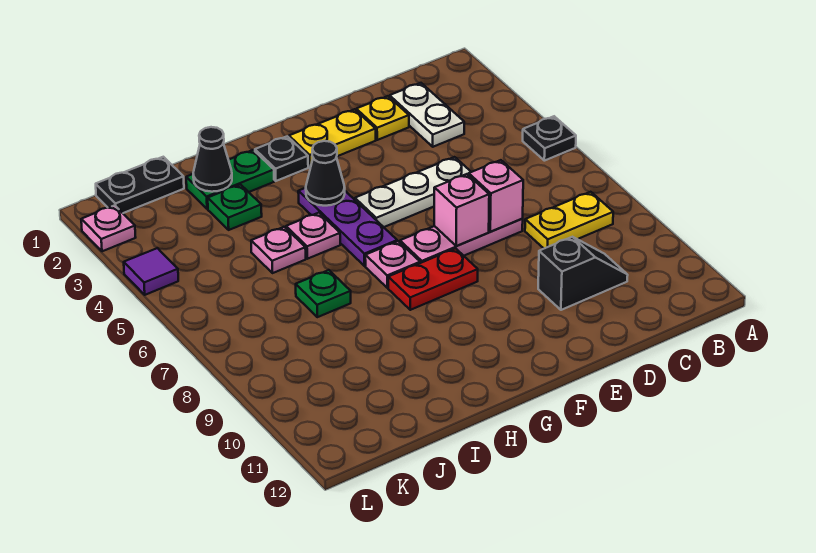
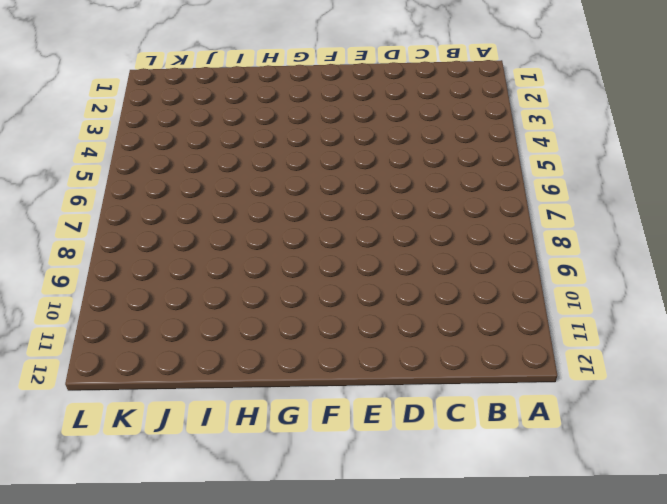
none -> black plate A5 level 1
none -> yellow plate B8:C8 level 1
none -> white plate C2:C3 level 1

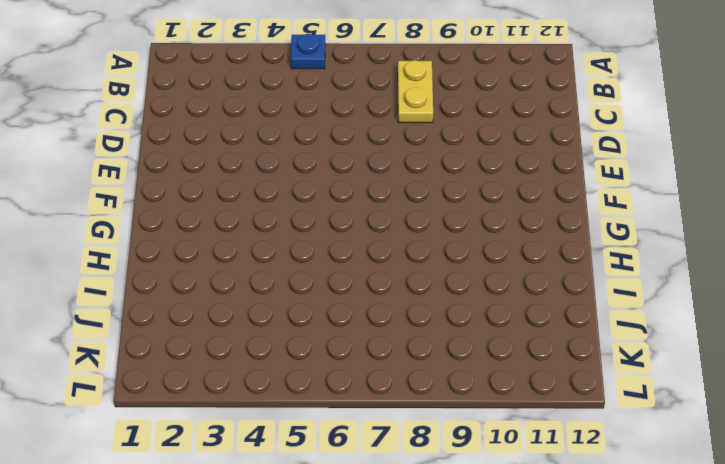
blue plate A5 level 1 -> black plate A5 level 1
none -> white plate C2:C3 level 1
none -> black slope C10:D10 level 1 top D
none -> yellow plate D2 level 1

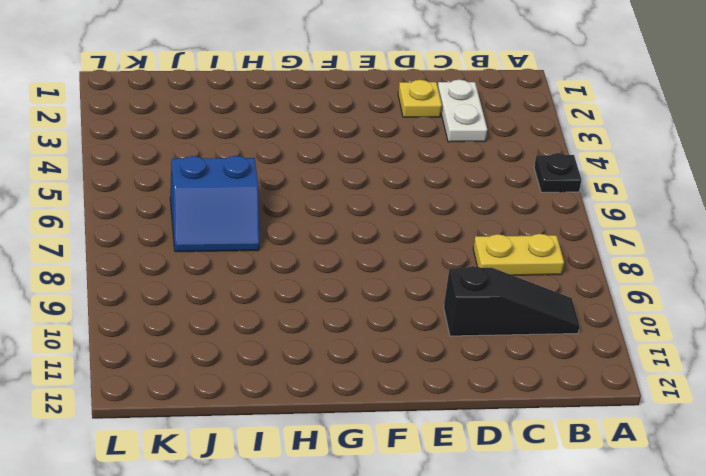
black slope B10:D10 level 1 top D -> black slope C10:D10 level 1 top D
blue slope I6:J7 level 1 top 6 -> green plate I7 level 1
none -> white plate D5:F5 level 1
none -> pink plate D7:F7 level 1
none -> yellow plate E2:F2 level 1

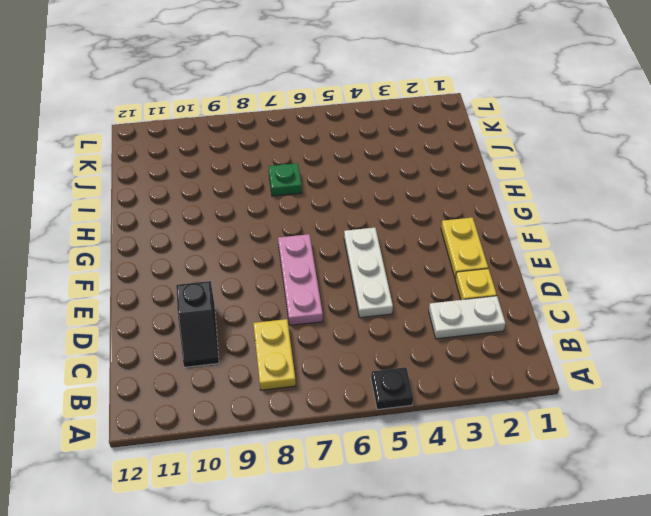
none -> red plate F8:G8 level 1
none -> black plate G2 level 1
none -> purple plate G4:G6 level 1

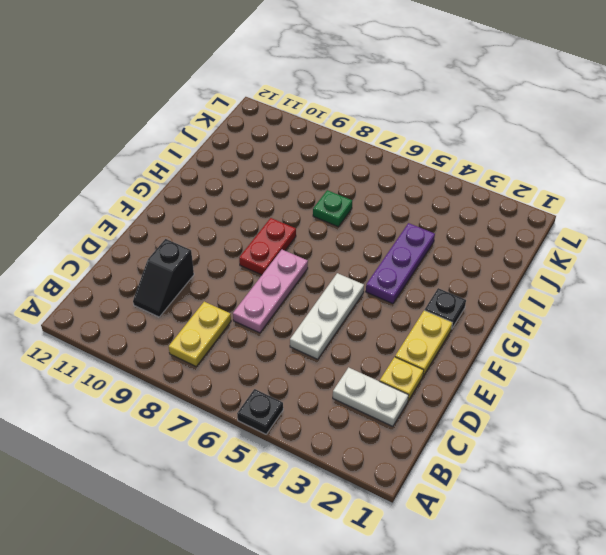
purple plate G4:I4 level 1 -> purple plate G4:G6 level 1
none -> pink plate G7 level 1
none -> green plate H2:I2 level 1
none -> pink plate H5 level 1

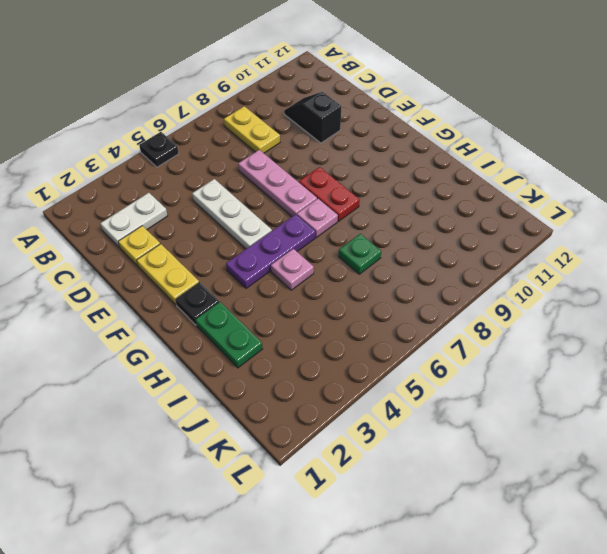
none -> green plate I3 level 1
none -> pink plate I5 level 1
none -> black plate J1:K1 level 1

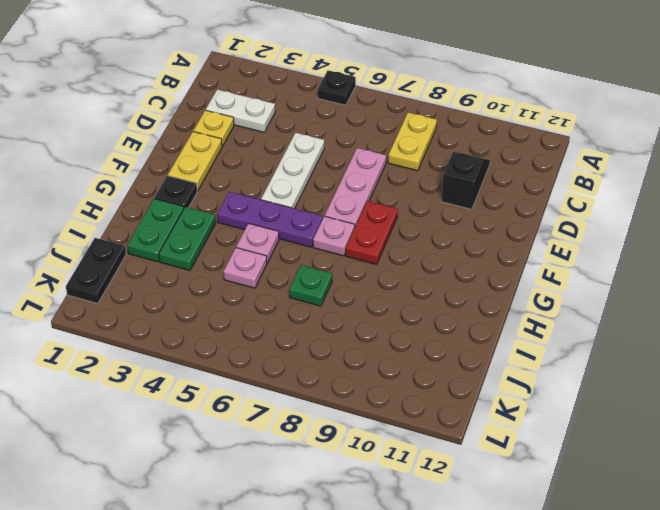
green plate H3:I3 level 1 -> green plate I3 level 1
none -> pink plate L2 level 1
none -> purple tile L4 level 1
none -> pink brick D7 level 2

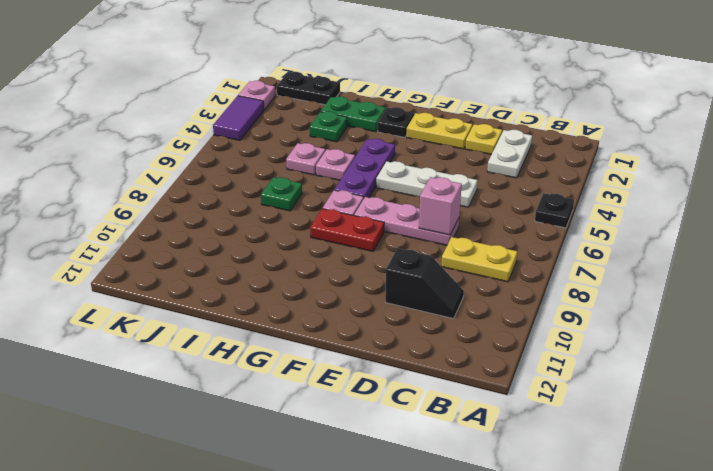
purple tile L3:L4 level 1 -> purple tile L4 level 1
none -> pink brick E7 level 2
none -> black cone G4 level 2
none -> black cone I2 level 2

